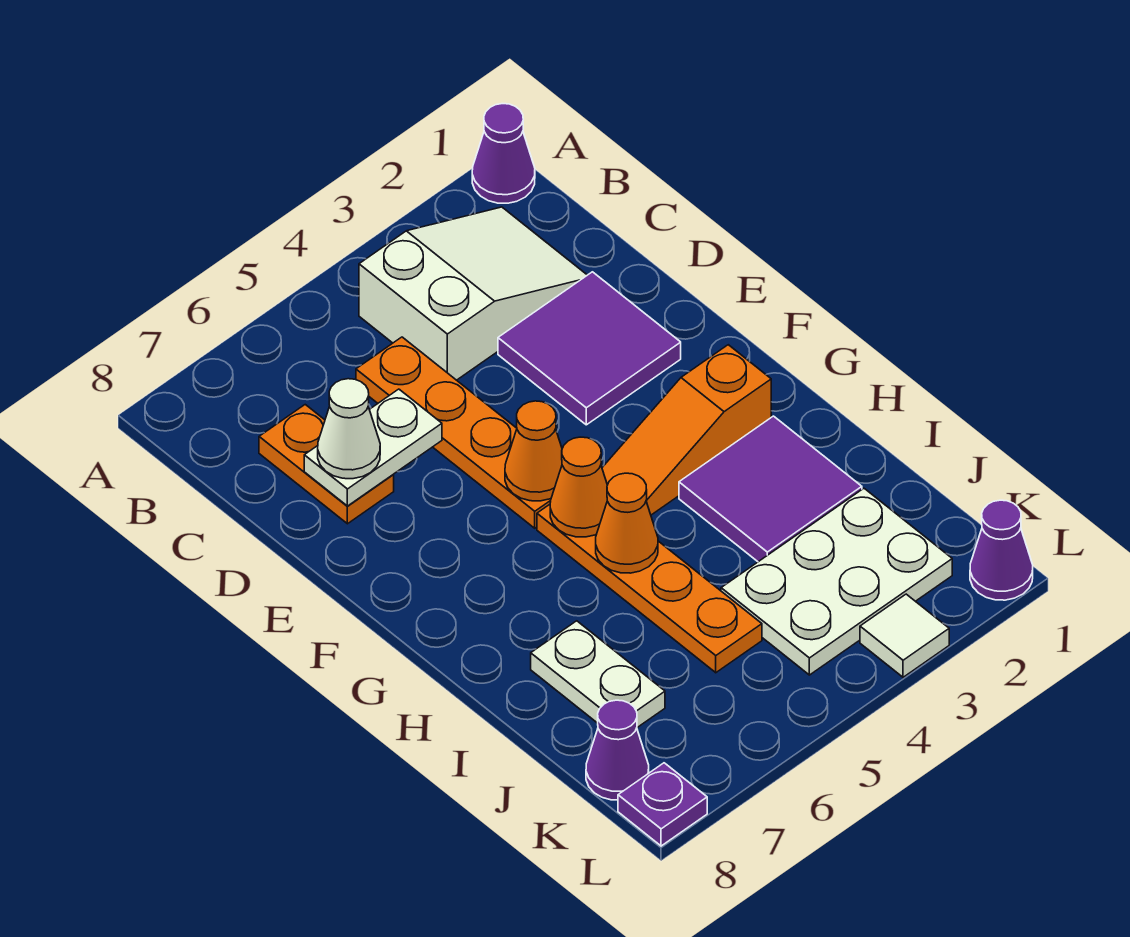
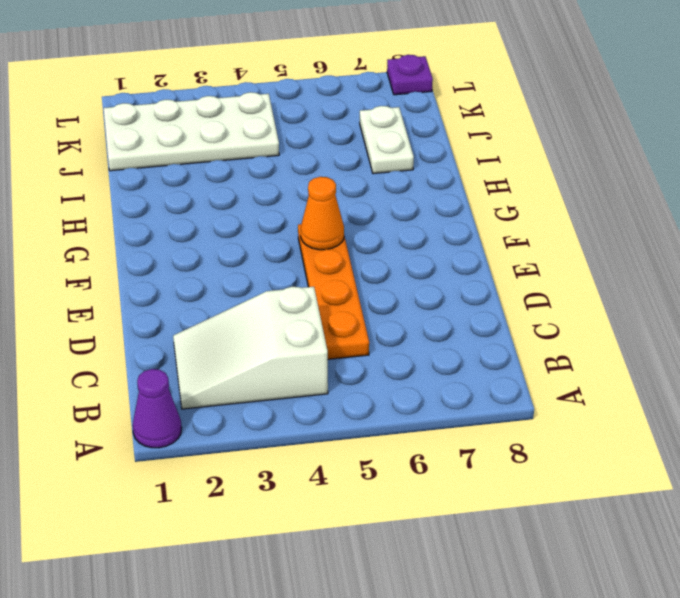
white plate J1:K4 level 1 -> white plate J2:K4 level 1
none -> orange plate C7:D7 level 1
none -> purple tile D2:E3 level 1
none -> orange slope G2:G4 level 1 top 2

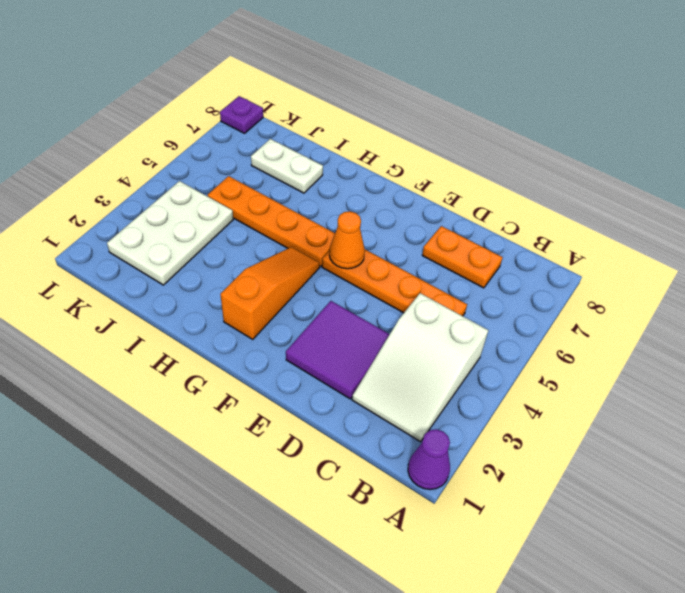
none -> purple tile H2:I3 level 1
none -> purple cone K8 level 1
none -> purple cone L1 level 1

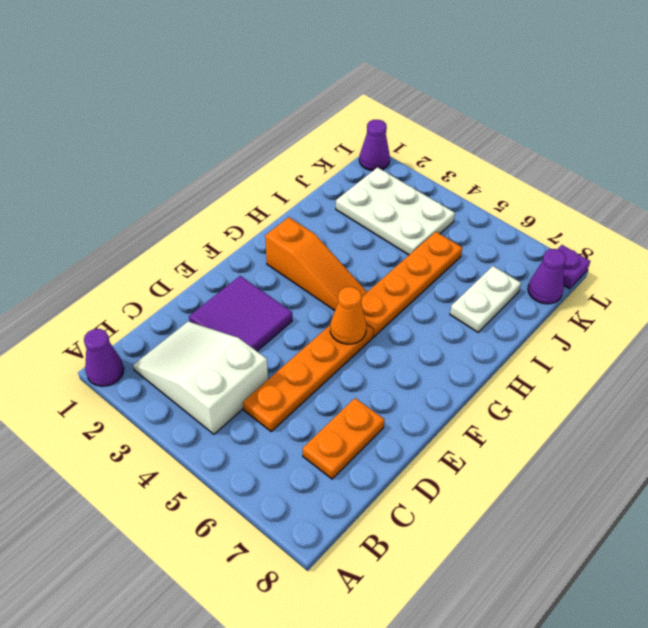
none -> purple tile H2:I3 level 1
none -> white tile L3 level 1
none -> white plate D6:D7 level 2

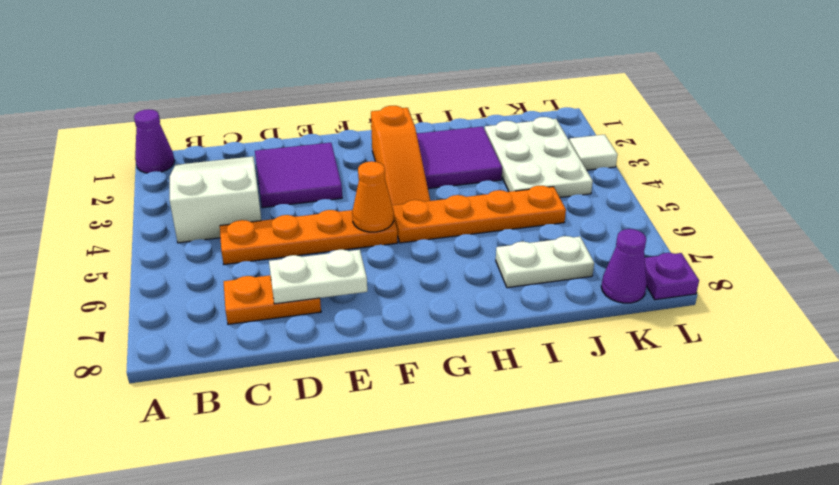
white plate D7:E7 level 2 -> white plate D6:D7 level 2
none -> purple cone L1 level 1
none -> orange cone G5 level 2
none -> orange cone H5 level 2

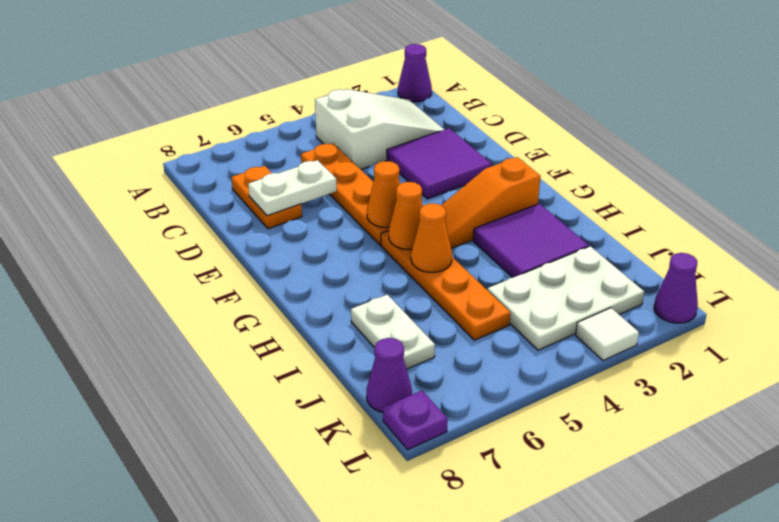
none -> white cone D7 level 3

